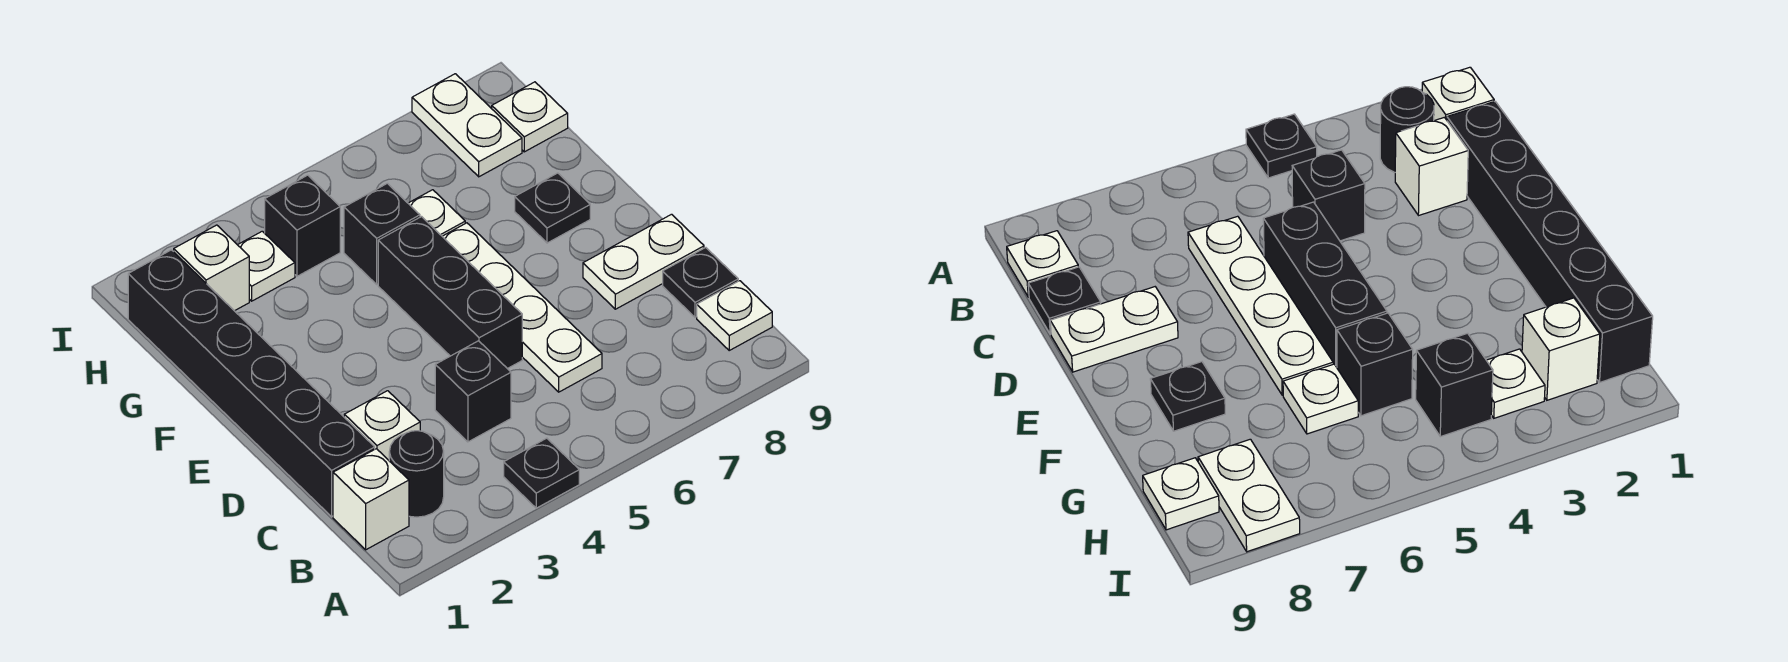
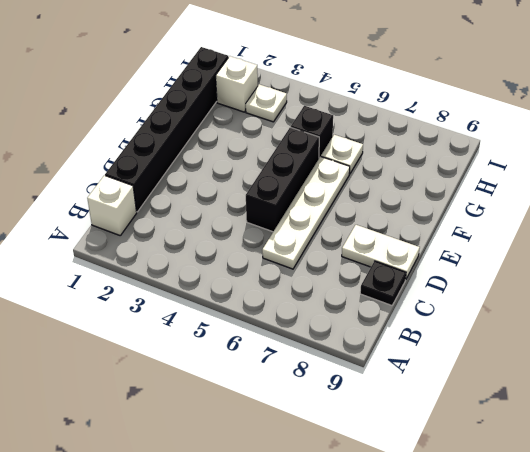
none -> black plate A4 level 1
none -> black round brick B2 level 1
none -> white plate B9 level 1

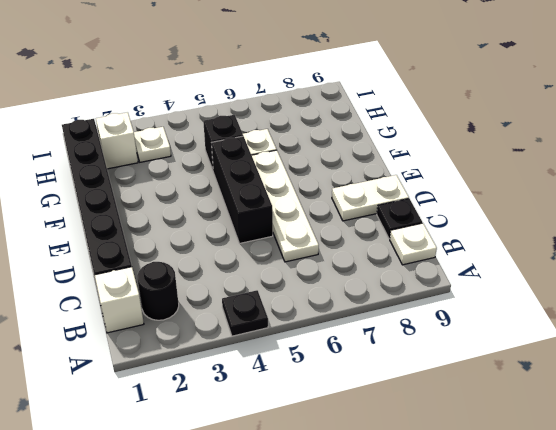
none -> white brick C2 level 1
none -> black brick C4 level 1
none -> black plate F8 level 1

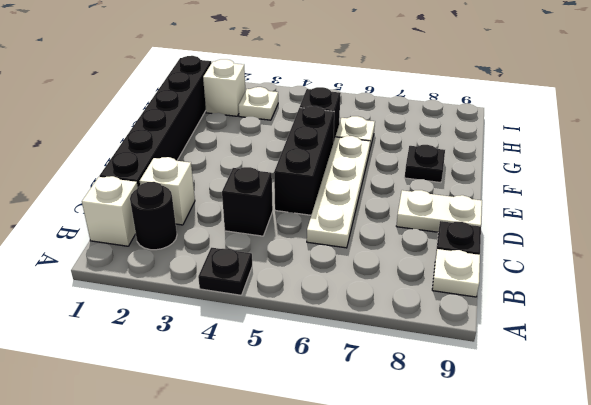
none -> black brick H4 level 1
none -> white plate H8:I8 level 1
none -> white plate H9 level 1

